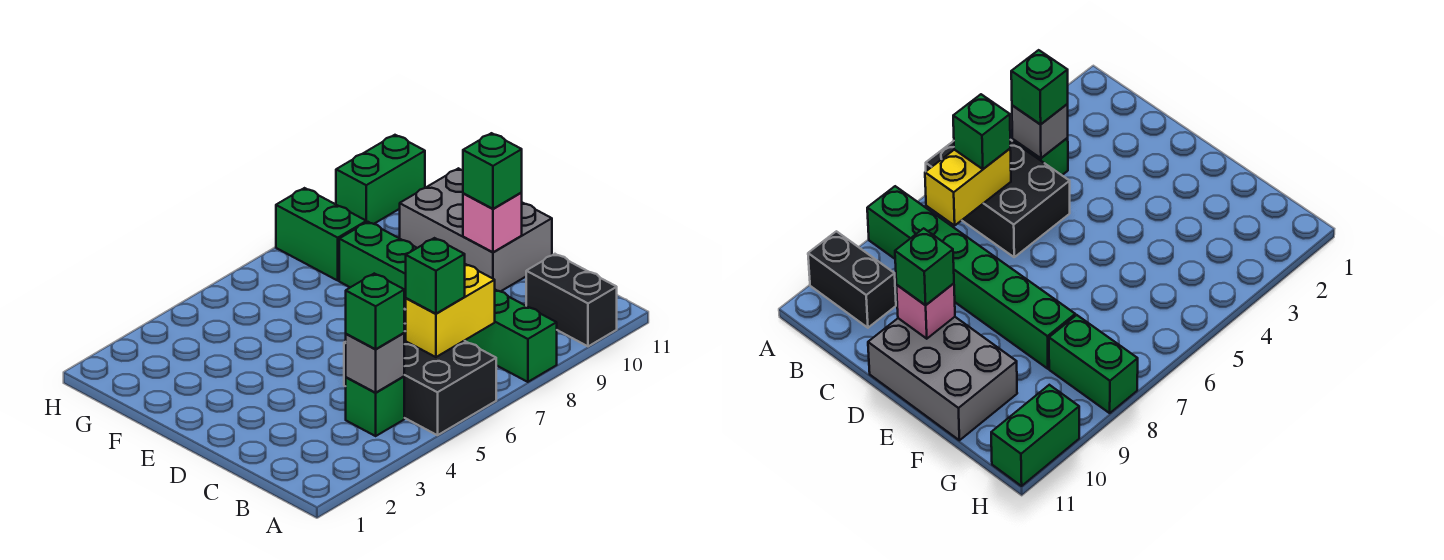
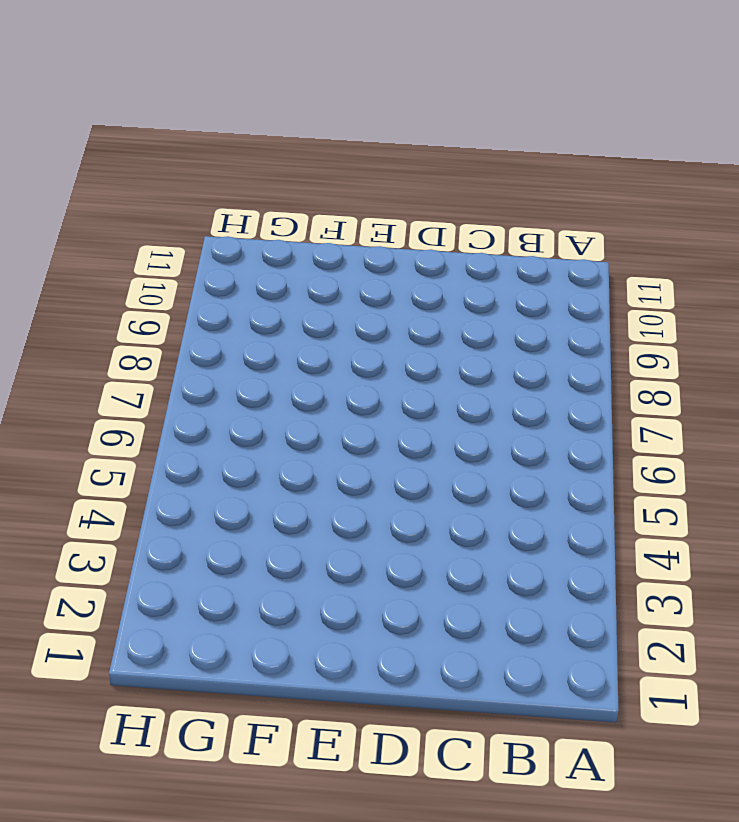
none -> black brick A5:C6 level 1
none -> green brick A8:F8 level 1
none -> black brick A10:B10 level 1

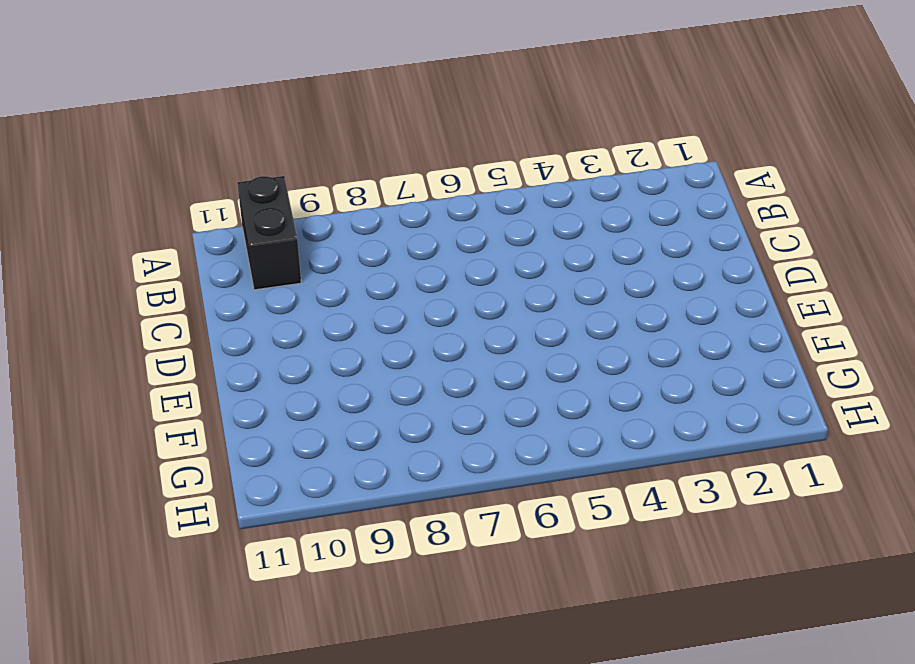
none -> black brick A5:C6 level 1
none -> green brick A8:F8 level 1
none -> green brick B4 level 1

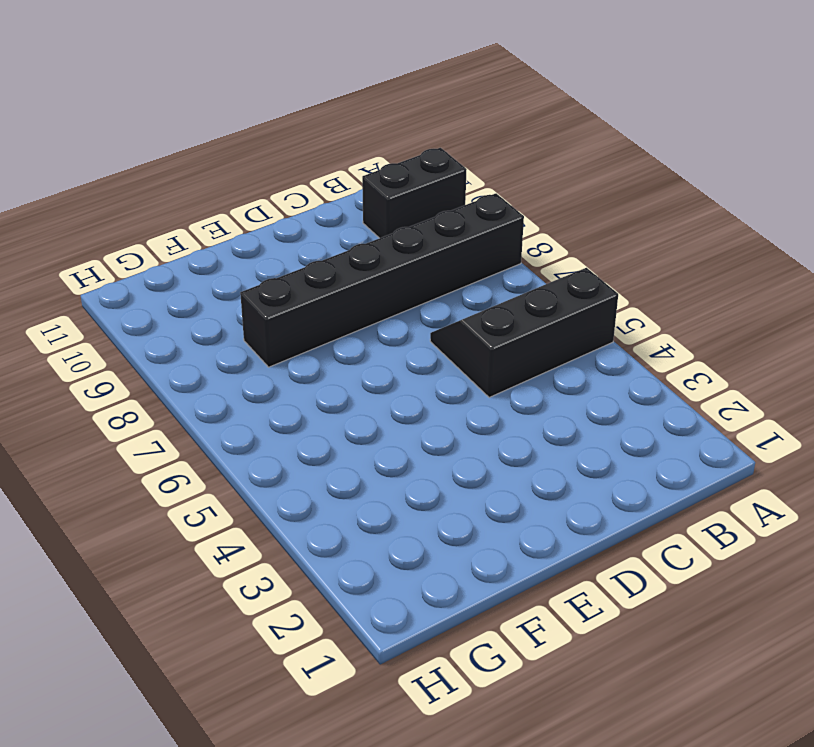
black slope A5:C6 level 1 top 5 -> black brick A5:C6 level 1
black brick A8:F8 level 1 -> green brick A8:F8 level 1
none -> green brick B4 level 1
none -> grey brick D10:F11 level 1
none -> green brick G8:H8 level 1

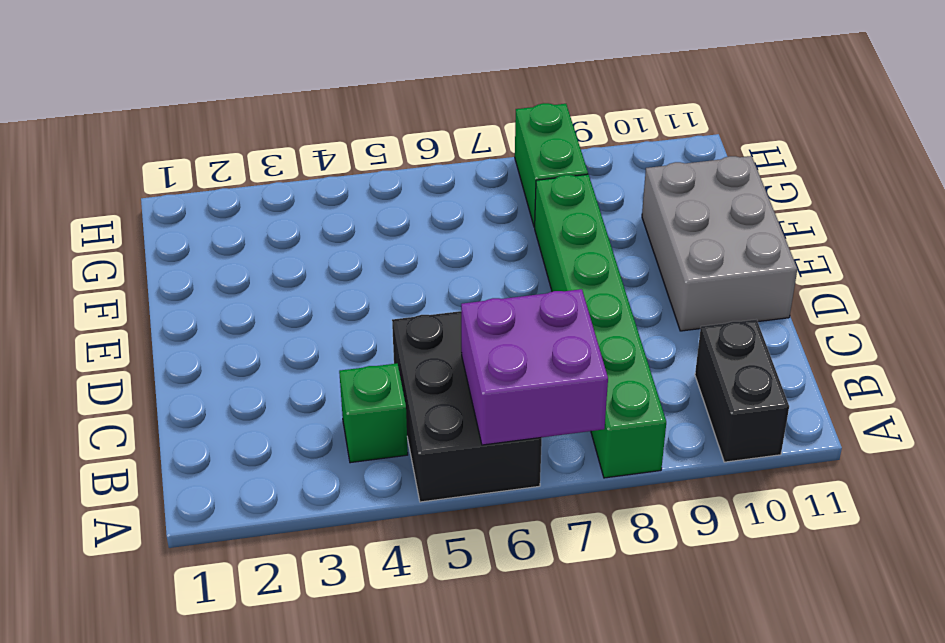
purple brick A6:B7 level 2 -> yellow brick B6:B7 level 2
none -> green brick H10:H11 level 1
none -> grey brick B4 level 2
none -> pink brick D10 level 2

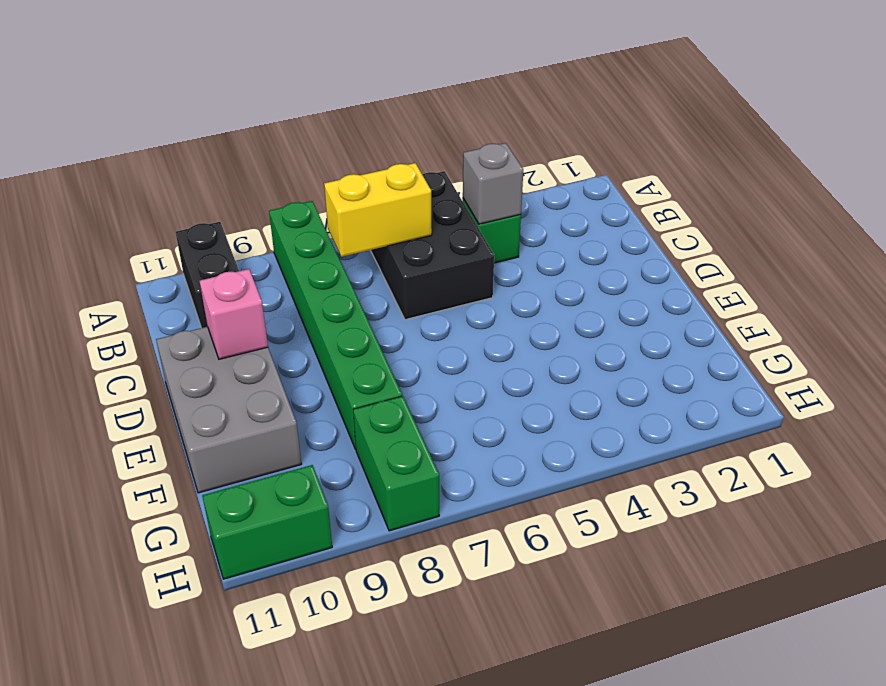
none -> green brick B4 level 3
none -> green brick B6 level 3
none -> green brick D10 level 3

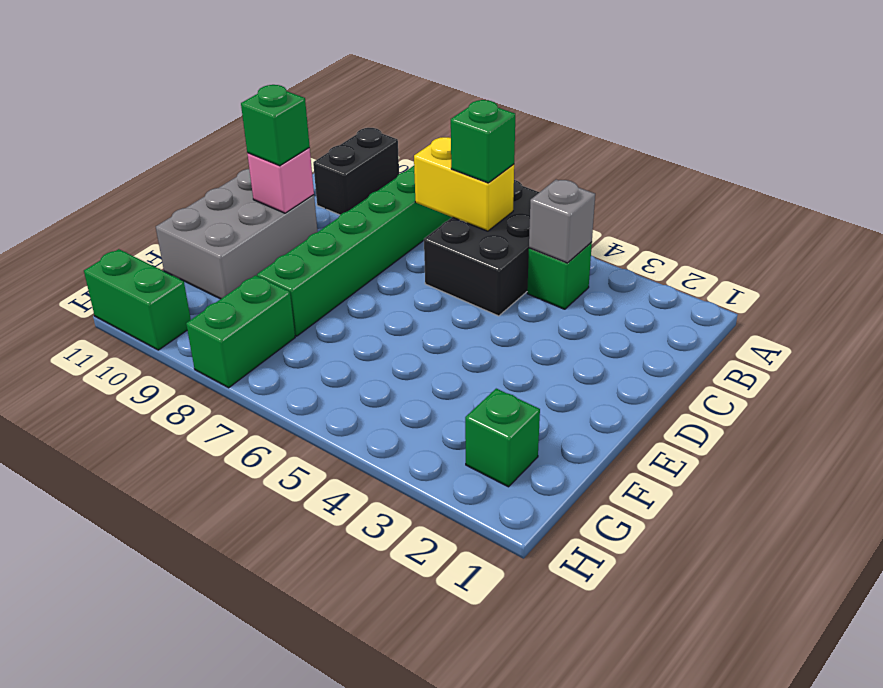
green brick G2 level 1 -> green brick B4 level 3

